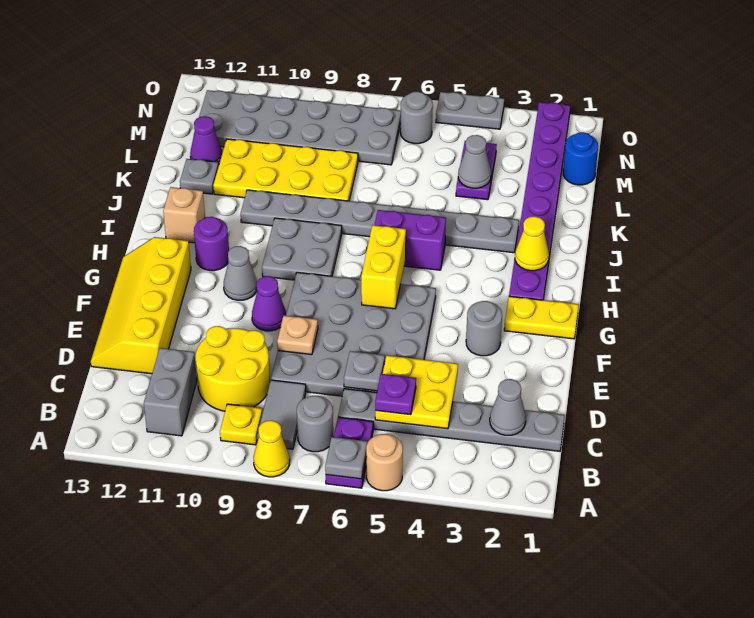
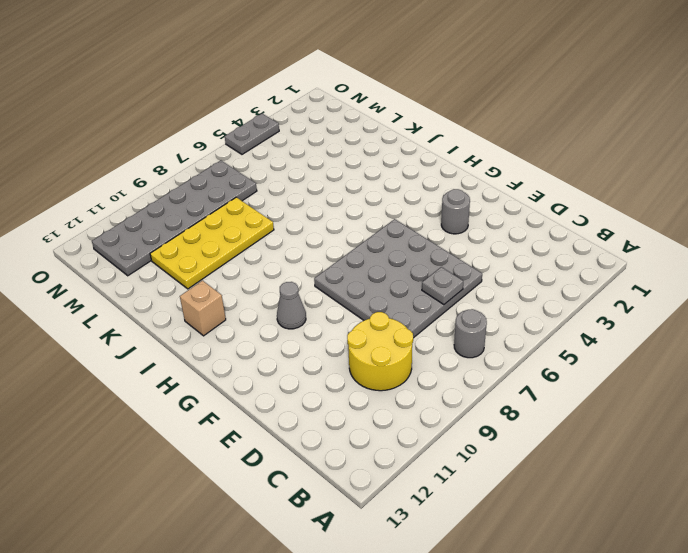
none -> tan round brick A5 level 1
none -> purple plate A6:B6 level 1
none -> yellow cone A8 level 1
none -> grey tile B8:C8 level 1

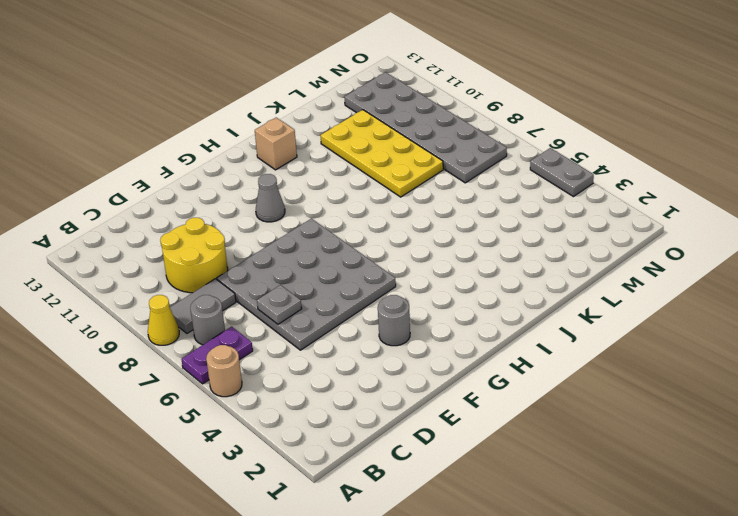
none -> yellow plate B9 level 1
none -> grey brick B11:C11 level 1
none -> grey plate C1:C6 level 1
none -> yellow slope D12:G13 level 1 top 12

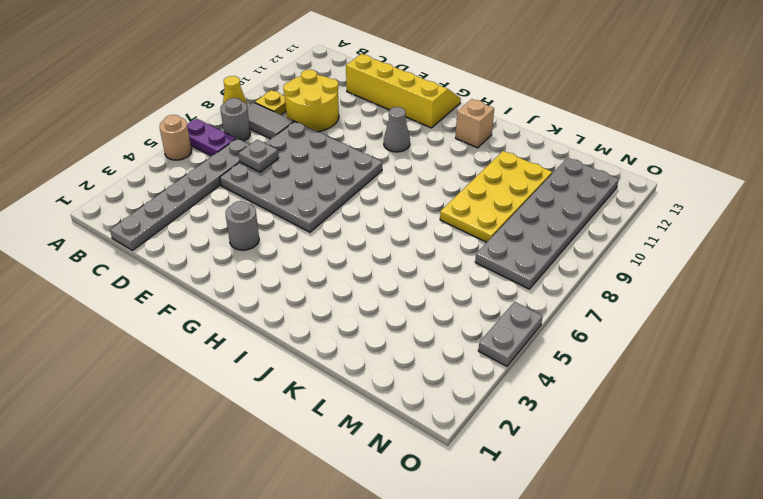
none -> grey brick B11:C11 level 1
none -> purple cone F9 level 1
none -> yellow plate G1:G2 level 1
none -> purple plate H2:O2 level 1

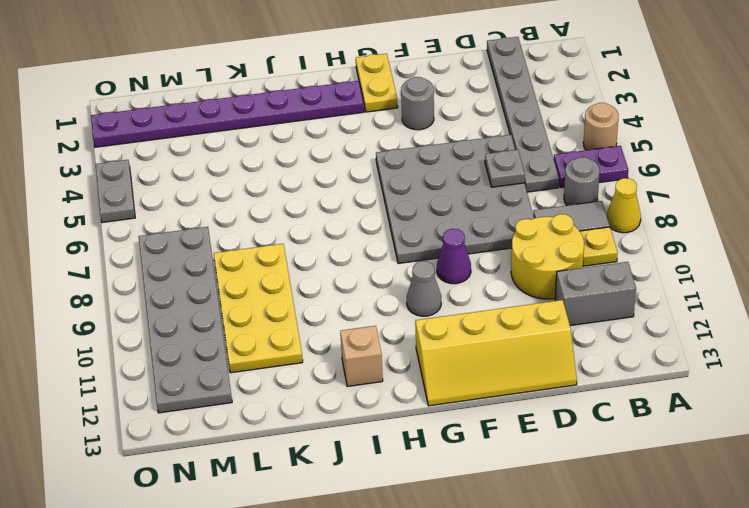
none -> grey plate H8:I9 level 1
none -> purple round brick H11 level 1
none -> purple brick I5:I6 level 1
none -> grey plate J3:J10 level 1

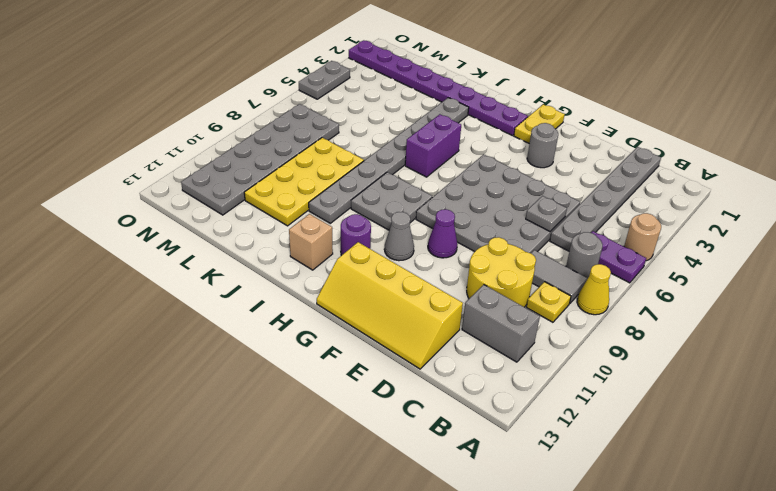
none -> grey plate K12 level 1
none -> purple plate L4:M4 level 1
none -> purple cone L12 level 1
none -> blue round brick M1 level 1

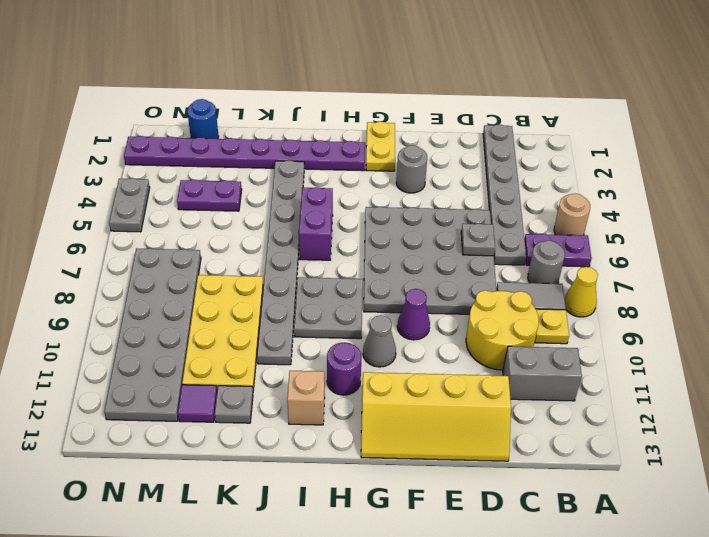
purple tile L12 level 1 -> purple cone L12 level 1
none -> grey round brick N6 level 1
none -> grey plate A6 level 2
none -> grey cone C2 level 2
none -> yellow plate C4:D5 level 2

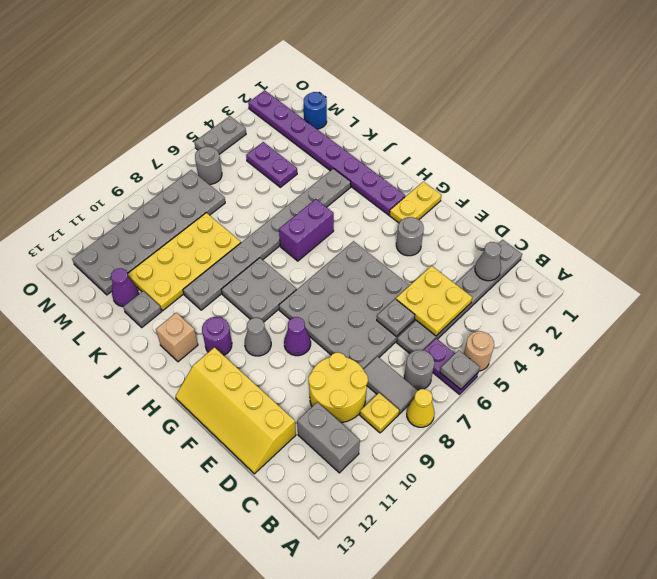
none -> tan plate E8 level 2
none -> yellow brick G6:H6 level 2
none -> yellow cone I2 level 2
none -> grey cone L4 level 2

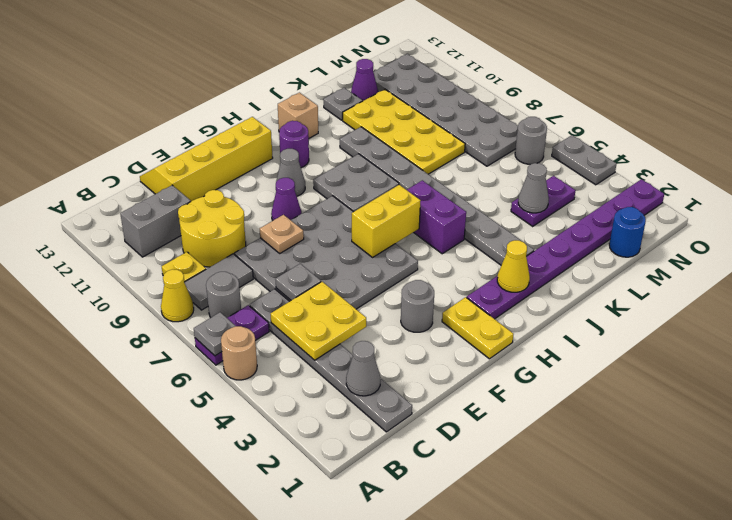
none -> purple plate C5 level 3

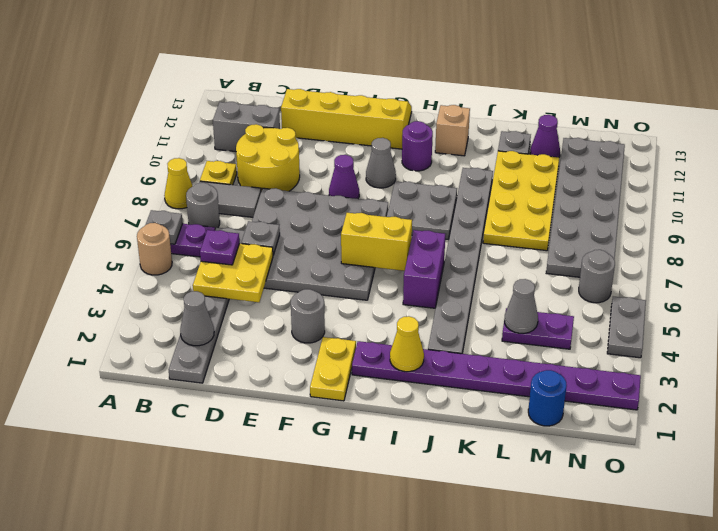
none -> tan plate E8 level 2

